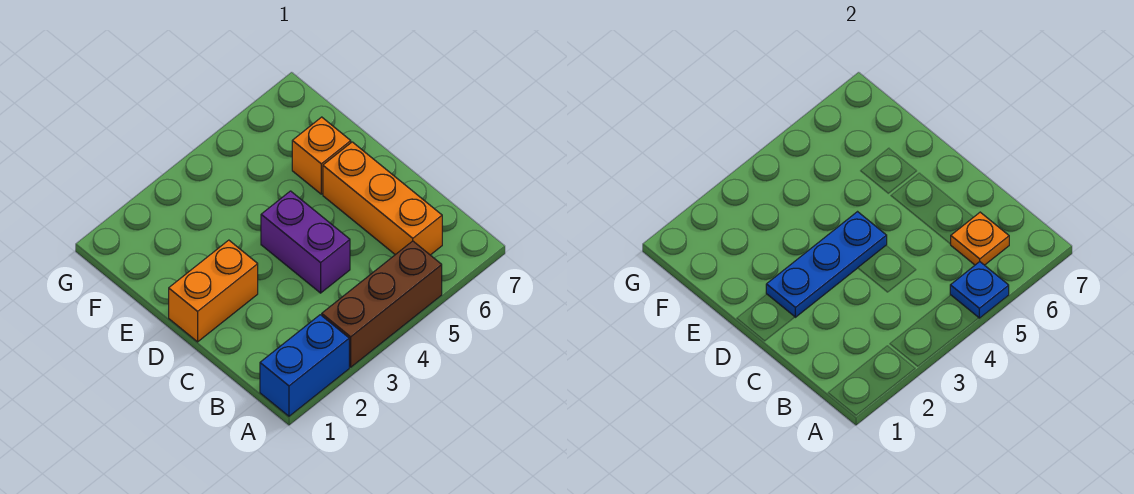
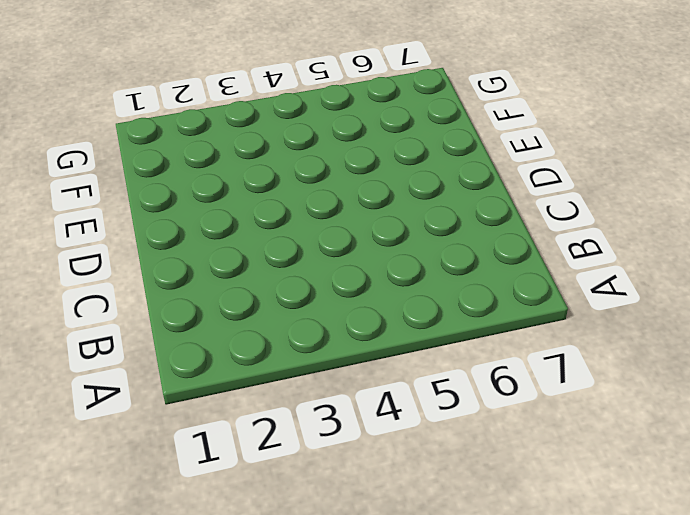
none -> blue brick A1:A2 level 1
none -> brown brick A3:A5 level 1

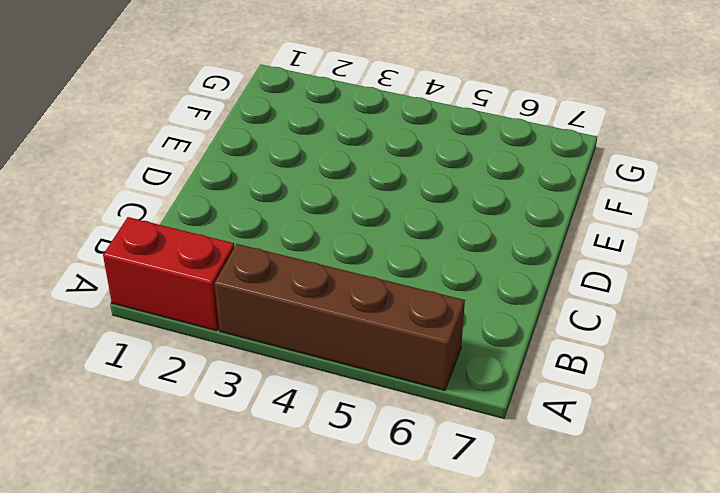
red brick A1:A2 level 1 -> blue brick A1:A2 level 1
brown brick A3:A6 level 1 -> brown brick A3:A5 level 1
none -> orange brick B6:D6 level 1
none -> purple brick C4:D4 level 1

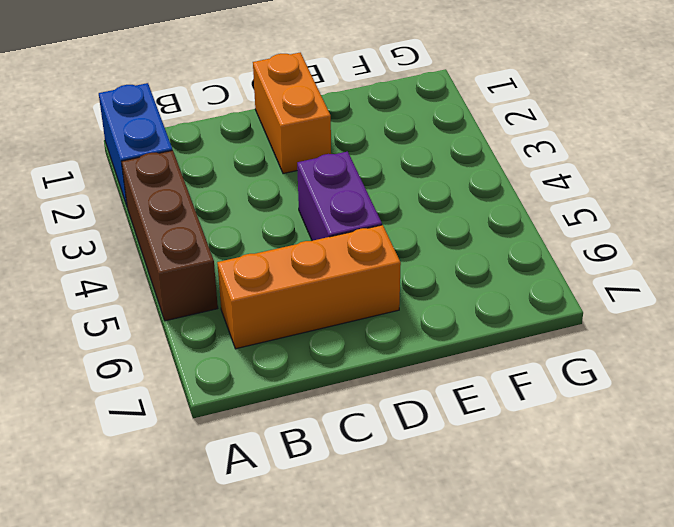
purple brick D4:D5 level 1 -> purple brick C4:D4 level 1
none -> orange brick E6 level 1
none -> blue plate A5 level 2

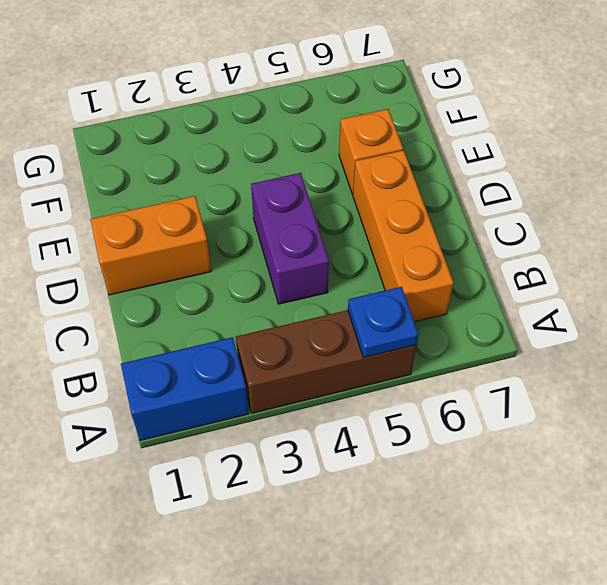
none -> orange plate B6 level 2
none -> blue plate D2:D4 level 2

